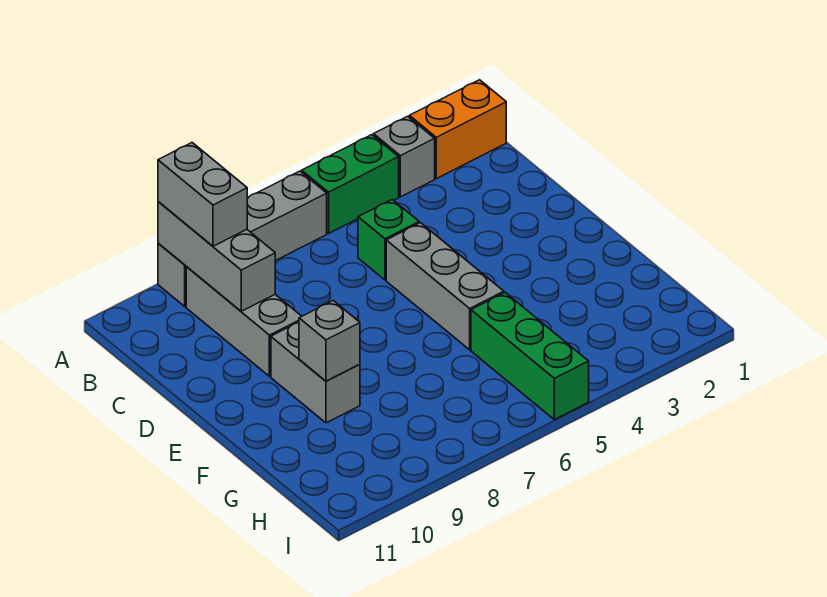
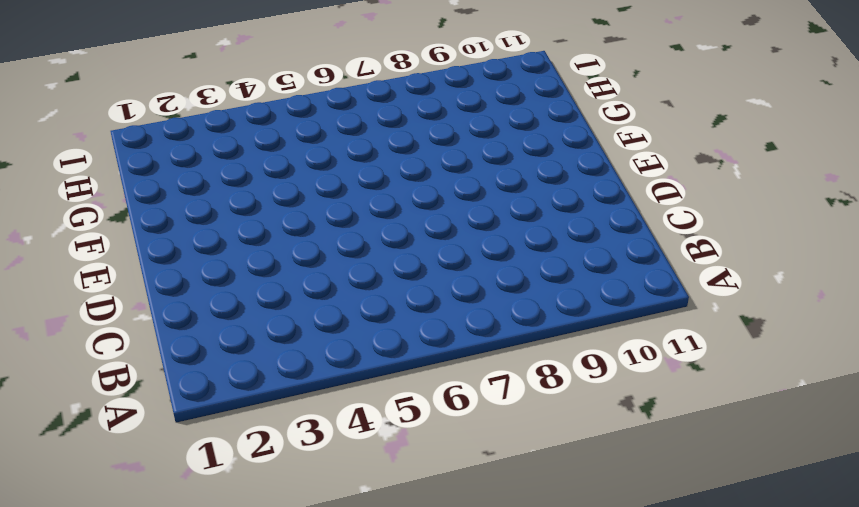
none -> orange brick A1:A2 level 1
none -> grey brick A3 level 1
none -> green brick A4:A5 level 1

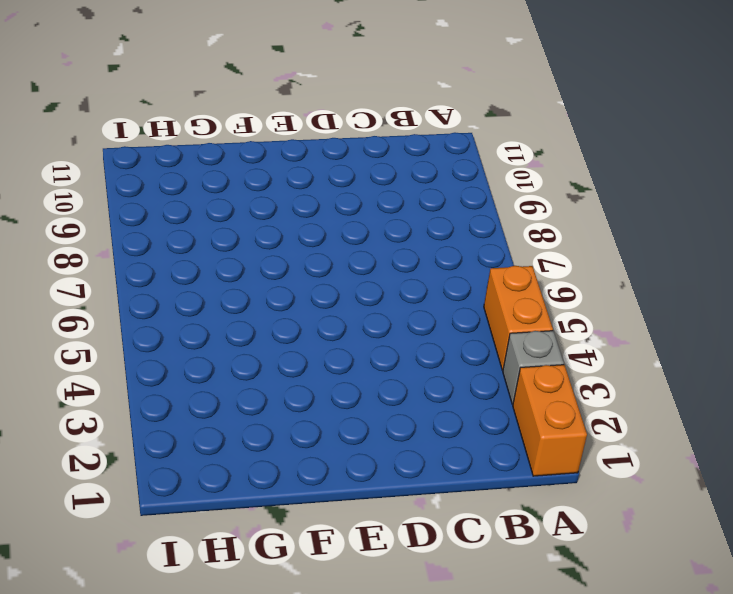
orange brick A4:A5 level 1 -> green brick A4:A5 level 1
none -> grey brick A6:A9 level 1
none -> grey brick B9:D9 level 1
none -> green brick C5 level 1

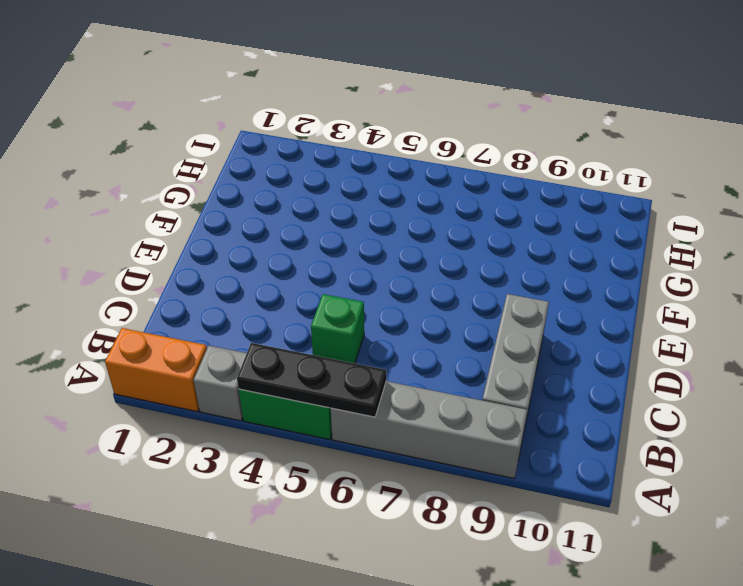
black plate A4:A6 level 2 -> none
none -> grey brick D5:F5 level 1
none -> grey brick E9:F9 level 1
none -> green brick G5:I5 level 1

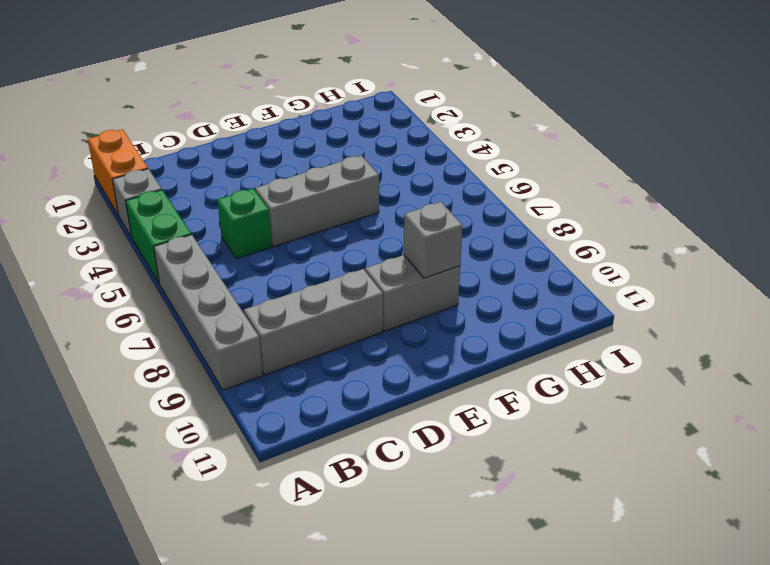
none -> green brick G5:I5 level 1
none -> grey brick A9:C9 level 2
none -> grey brick A9:B9 level 3

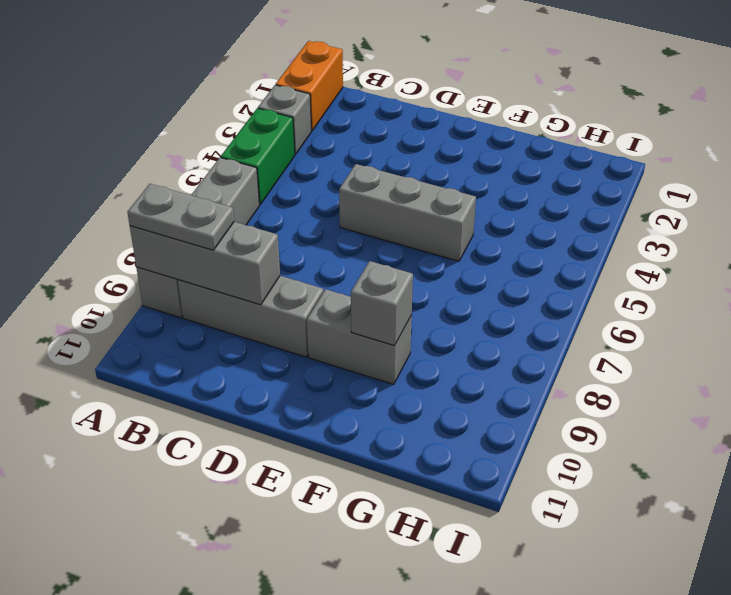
grey plate A9:B9 level 3 -> grey brick A9:B9 level 3
none -> green brick C5 level 1
none -> green brick G5:I5 level 1

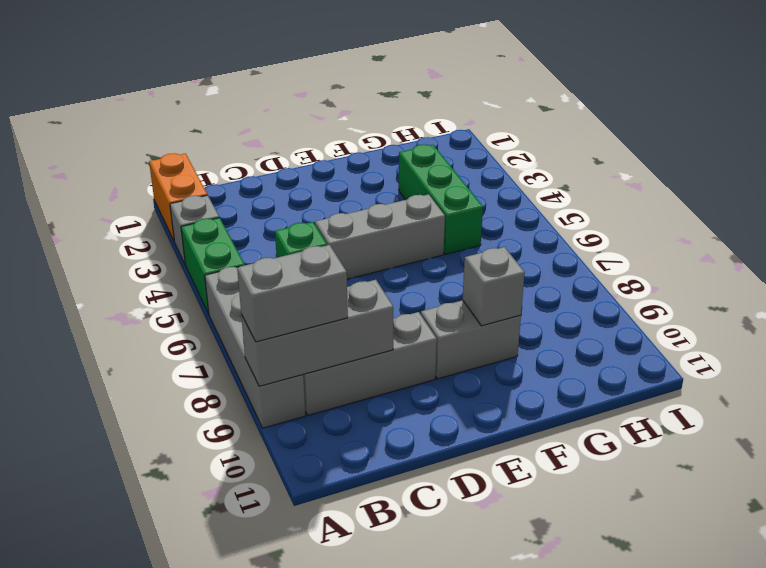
green brick G3:G5 level 1 -> green brick G5:I5 level 1

